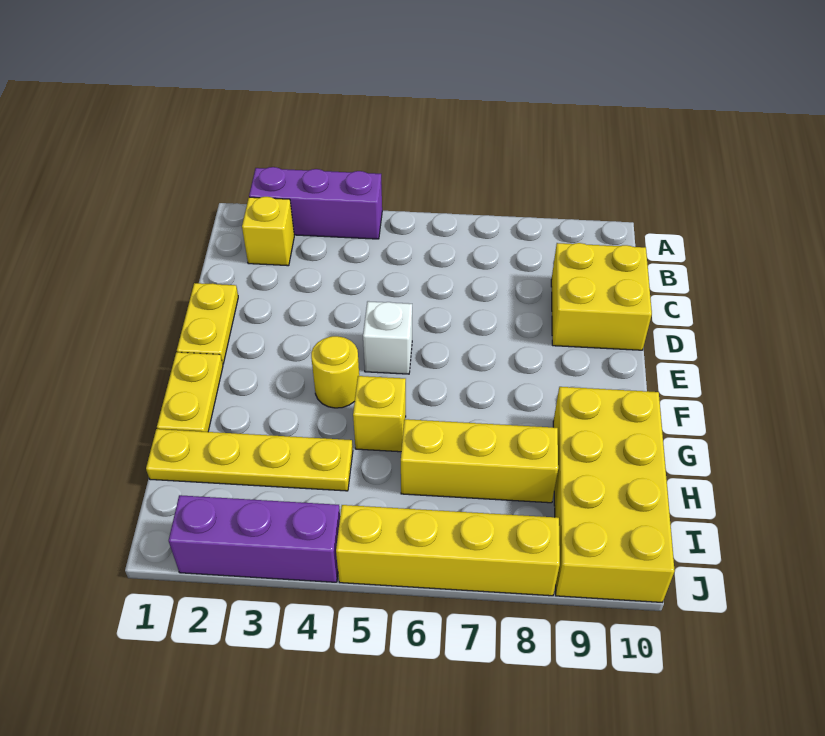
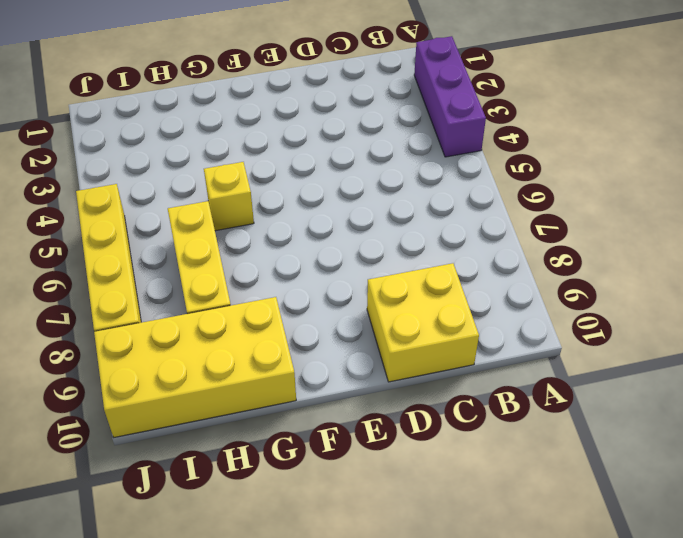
none -> yellow brick B2 level 1
none -> yellow plate D1:E1 level 1
none -> white brick E5 level 1

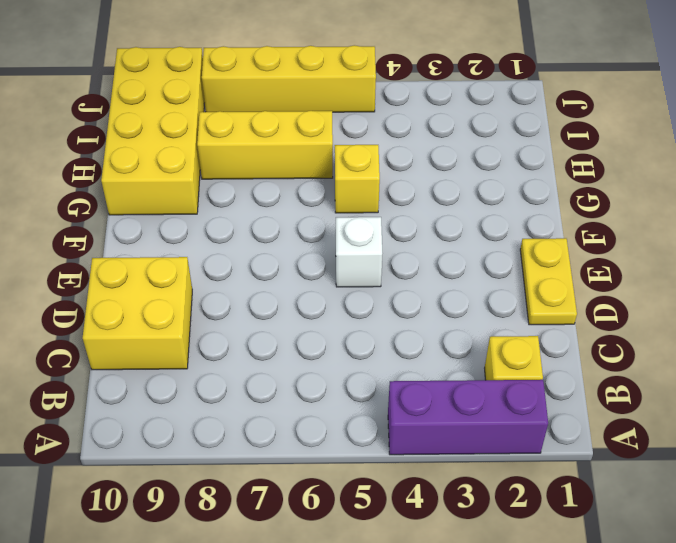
none -> yellow plate F1:G1 level 1
none -> yellow round brick F4 level 1
none -> yellow plate H1:H4 level 1

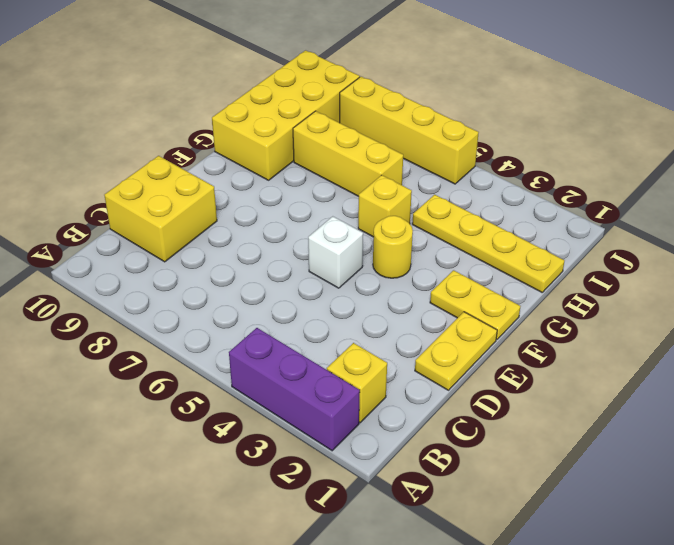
yellow plate F1:F2 level 1 -> yellow plate F1:G1 level 1
none -> purple brick J2:J4 level 1

